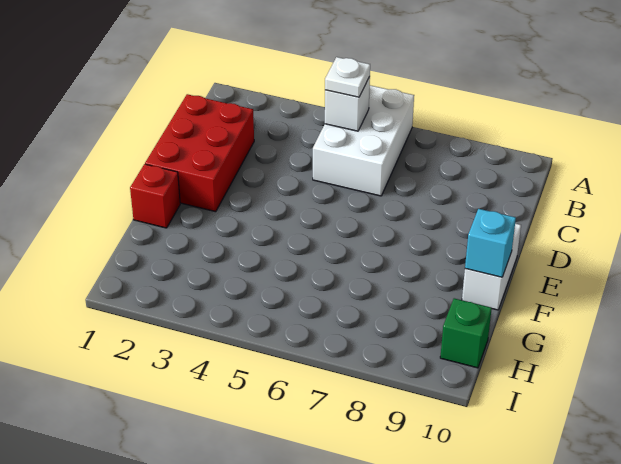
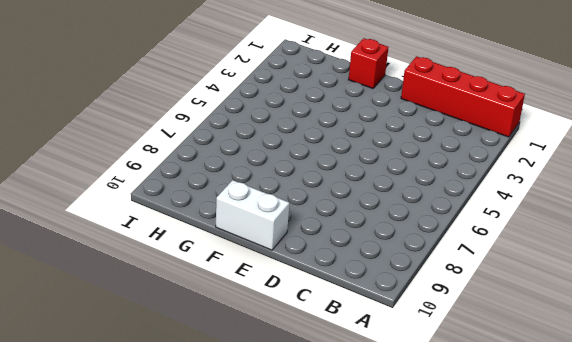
red brick A1:D1 level 1 -> red brick C1:E2 level 1
none -> white brick A5:C6 level 1
none -> green brick H10 level 1

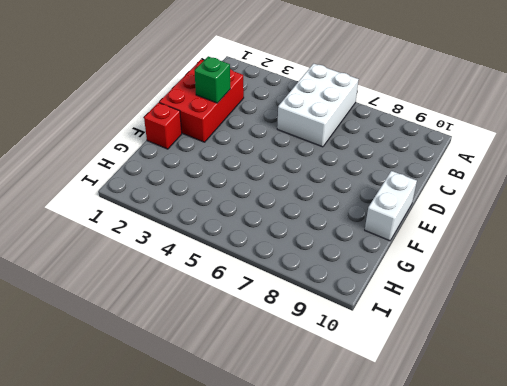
green brick D2 level 2 -> green brick H10 level 1
none -> white brick B5 level 2
none -> cyan brick F10 level 2

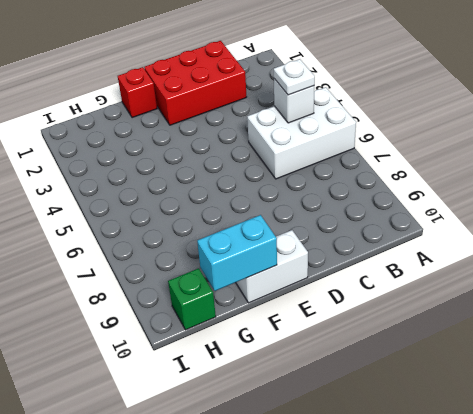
cyan brick F10:G10 level 2 -> cyan brick F10 level 2

